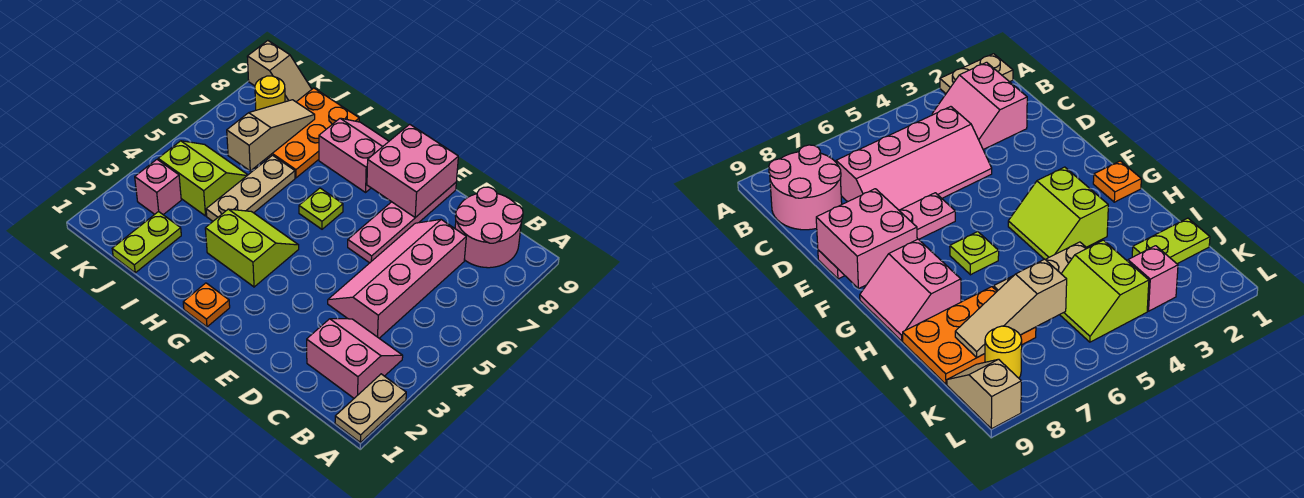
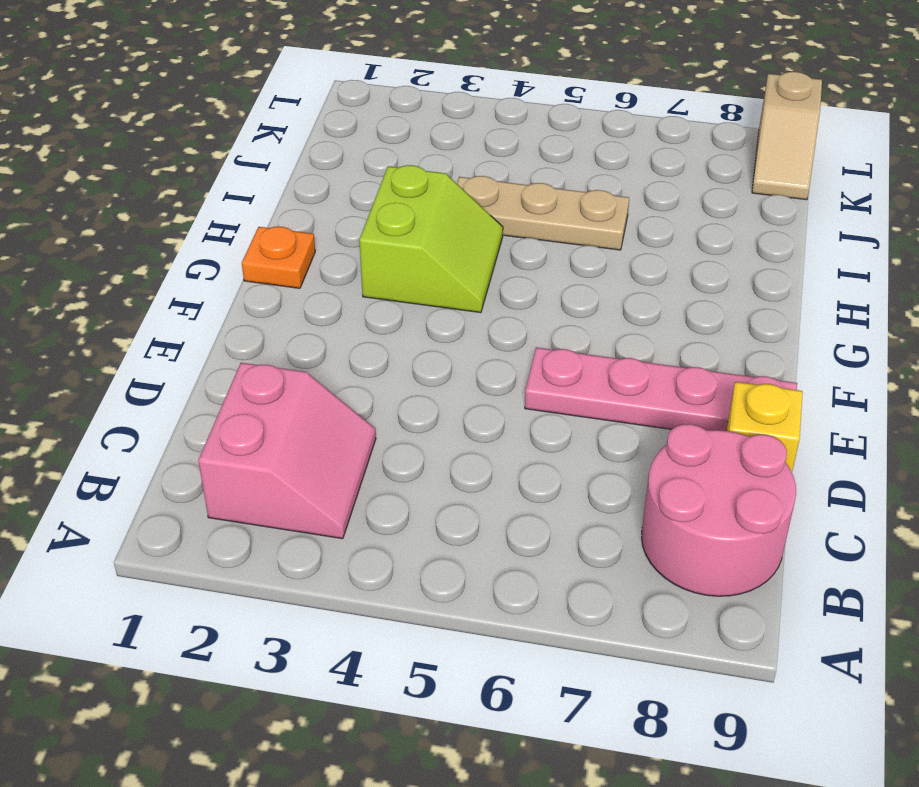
yellow brick D9 level 1 -> none
none -> tan plate A1:A2 level 1
none -> pink slope C4:D7 level 1 top C
none -> lime plate G6 level 1

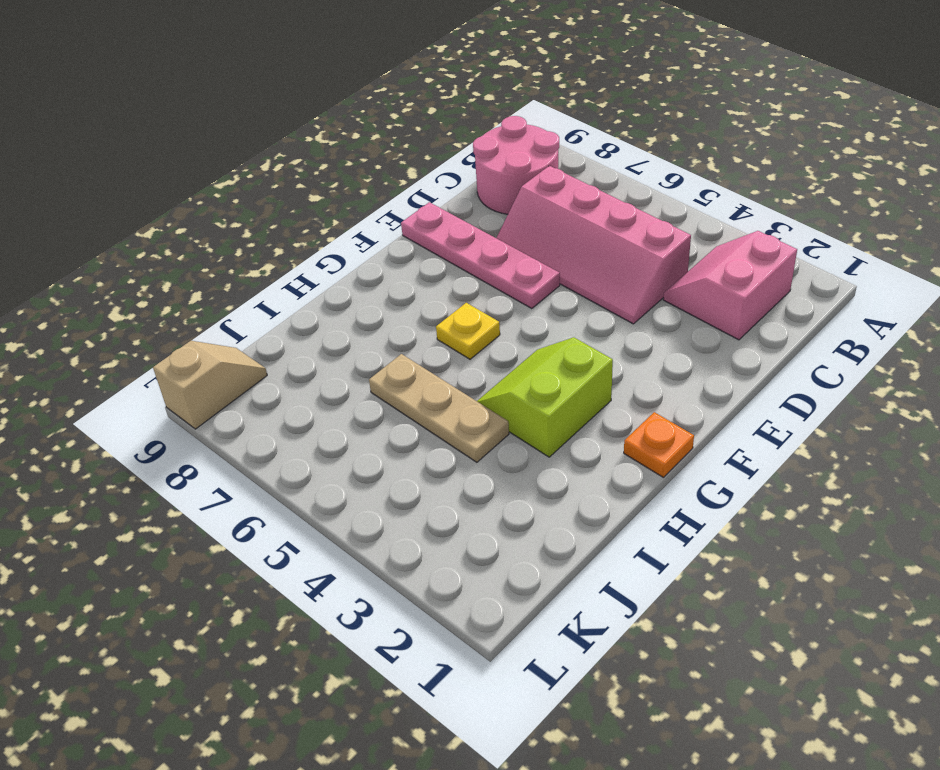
yellow plate G6 level 1 -> lime plate G6 level 1
none -> tan plate A1:A2 level 1
none -> pink slope G8:H9 level 1 top 8
none -> orange plate I7:J9 level 1

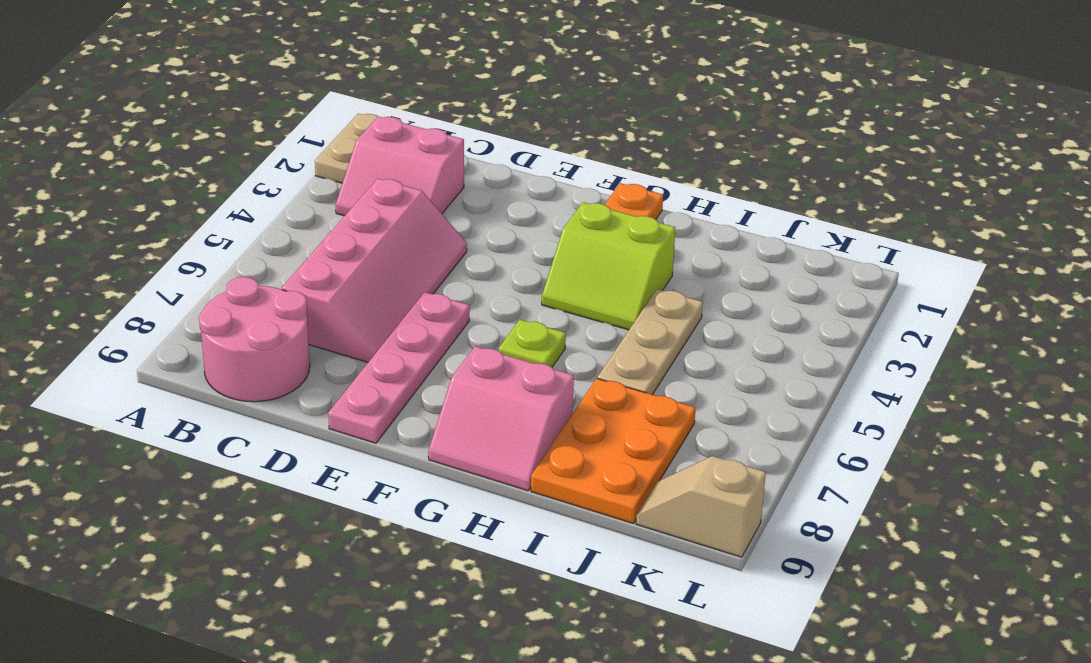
none -> lime plate J1:J2 level 1
none -> lime slope J4:K5 level 1 top 4
none -> pink brick K3 level 1

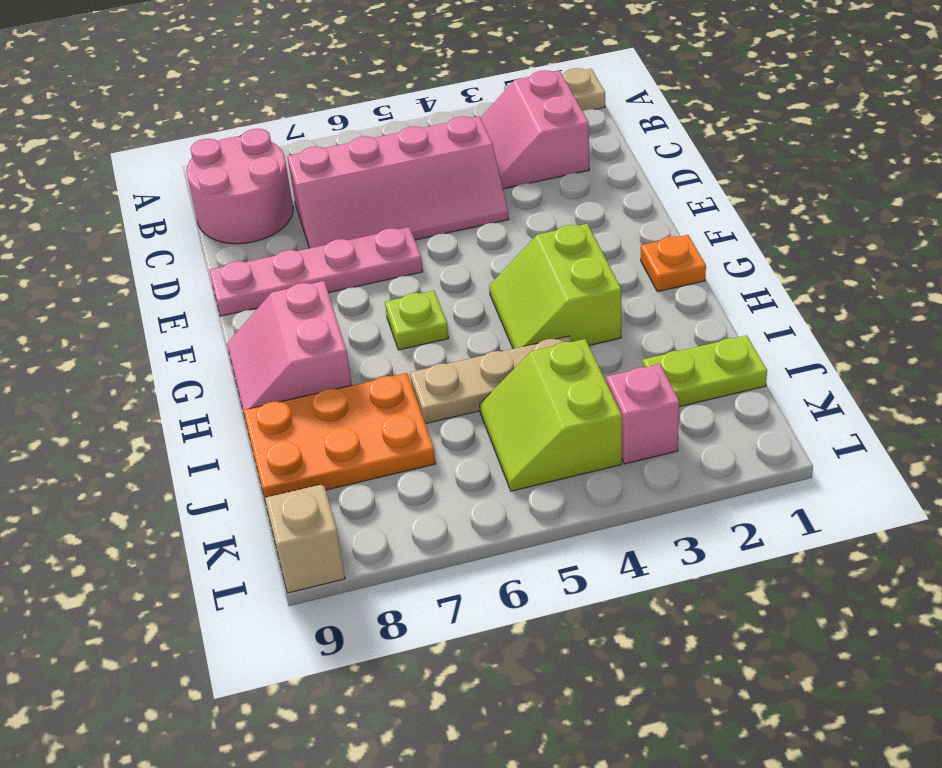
none -> yellow round brick K8 level 1
none -> pink brick E8:F9 level 2
none -> tan slope J6:J8 level 2 top 6

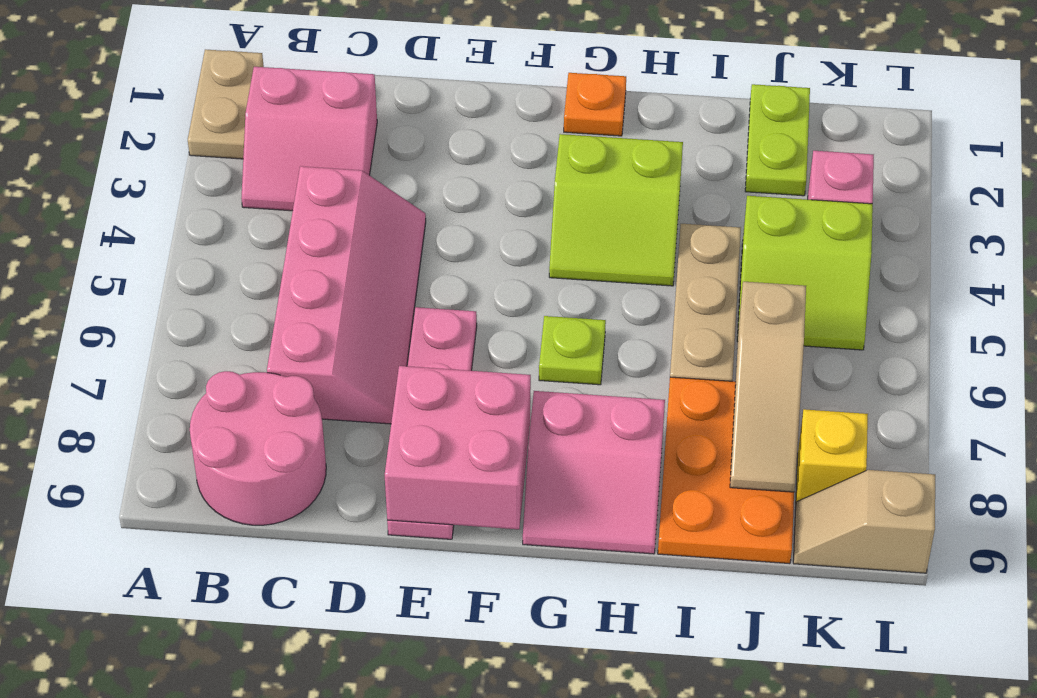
yellow brick K8 level 1 -> yellow round brick K8 level 1

